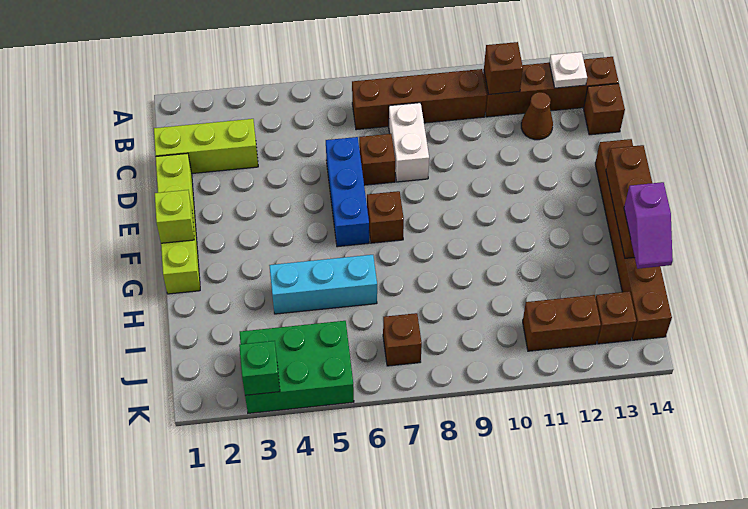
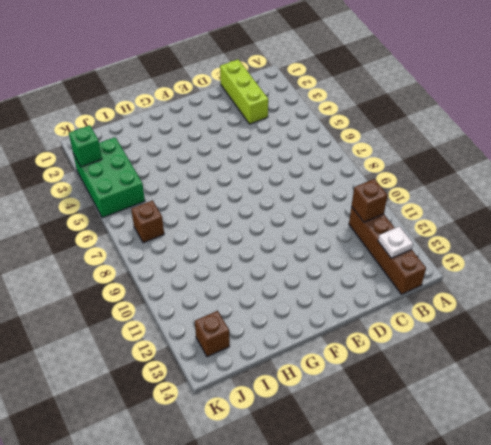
none -> brown brick B7:B10 level 1
none -> white brick C8:D8 level 1
none -> brown cone C12 level 1

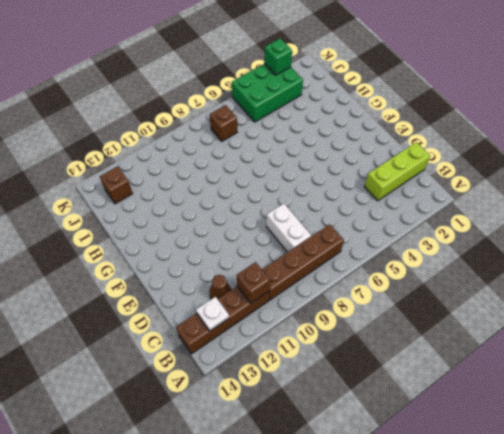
none -> brown brick C14 level 1
none -> lime brick D1:G1 level 1
none -> blue brick D6:F6 level 1

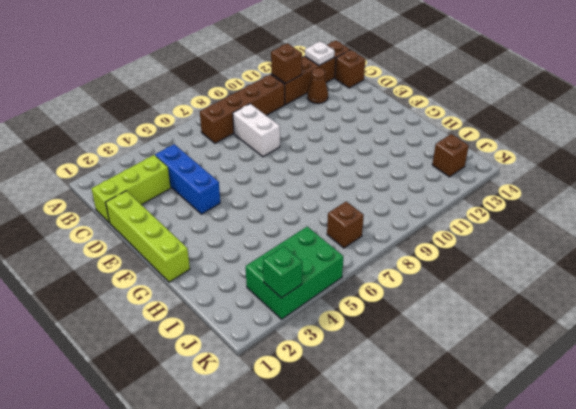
blue brick C4:E4 level 1 -> blue brick D6:F6 level 1
none -> brown brick D7 level 1
none -> brown brick E14:J14 level 1
none -> brown brick F7 level 1

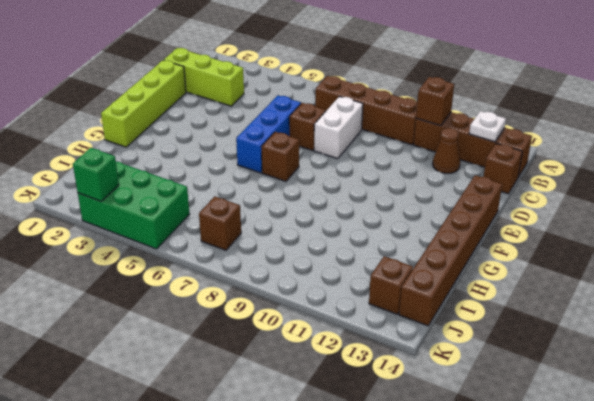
none -> cyan brick H4:H6 level 1
none -> brown brick J11:J12 level 1
none -> lime brick F1 level 2

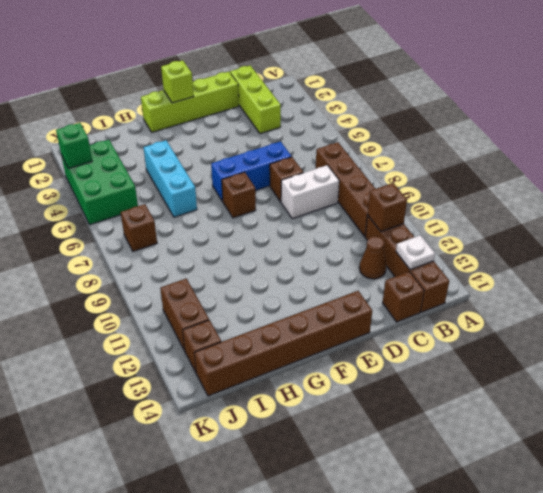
none -> brown brick F14:H14 level 2
none -> purple slope H14:I14 level 3 top H

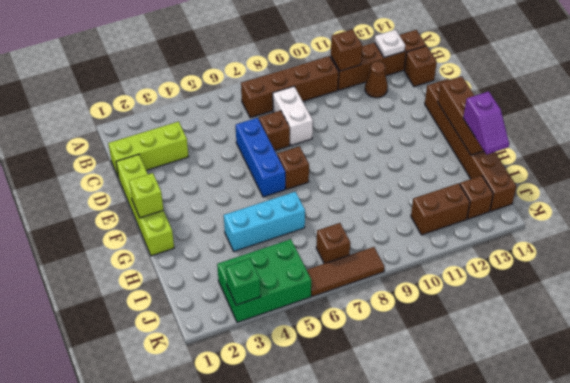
brown tile K6:K8 level 1 -> none

